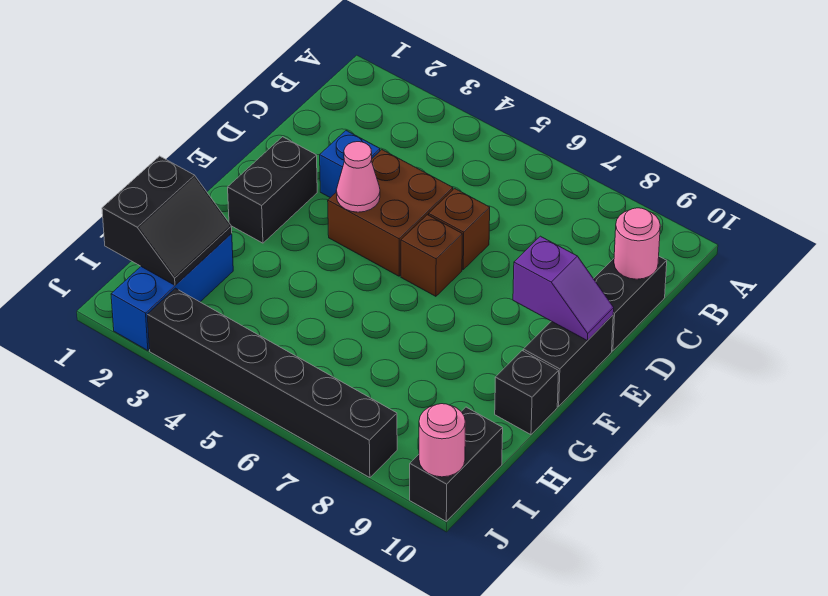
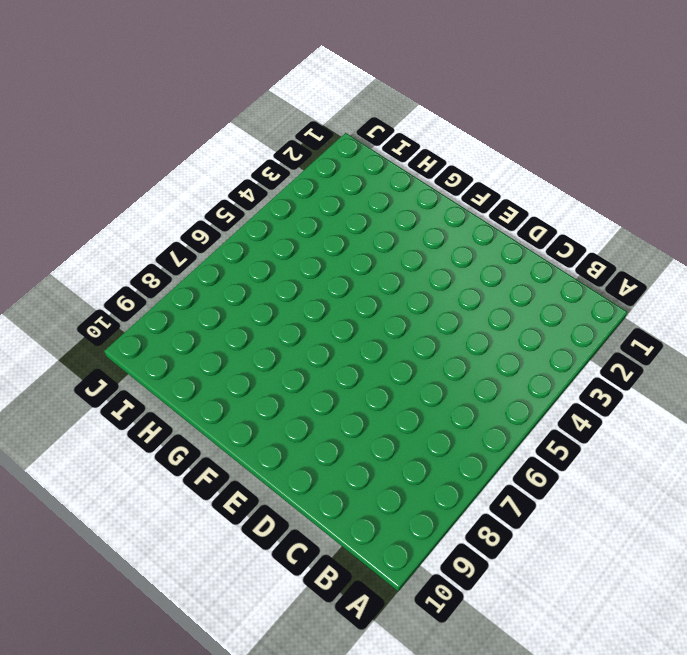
none -> black brick C10:D10 level 1
none -> blue brick D3 level 1
none -> brown brick D4:E5 level 1

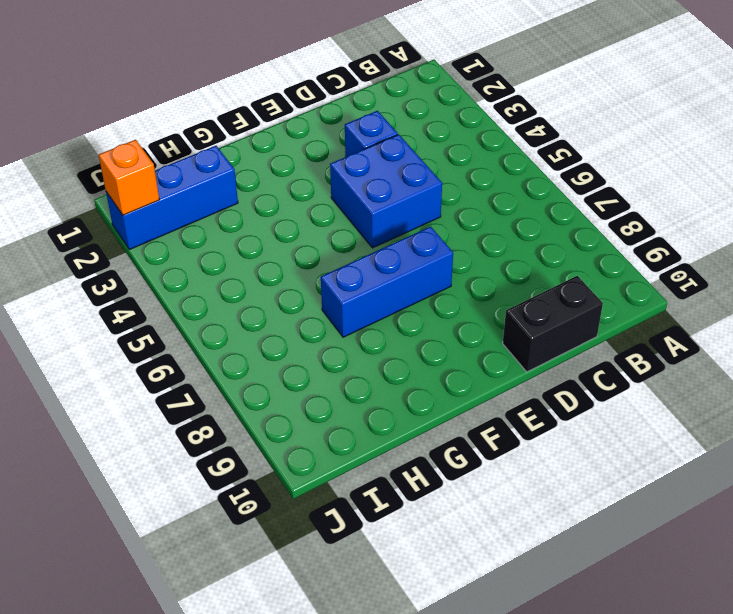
blue brick D4:E5 level 1 -> brown brick D4:E5 level 1
blue brick E7:G7 level 1 -> none
orange brick J2 level 2 -> none
none -> brown brick D6 level 1
none -> black brick E2:F2 level 1
none -> brown brick E6 level 1

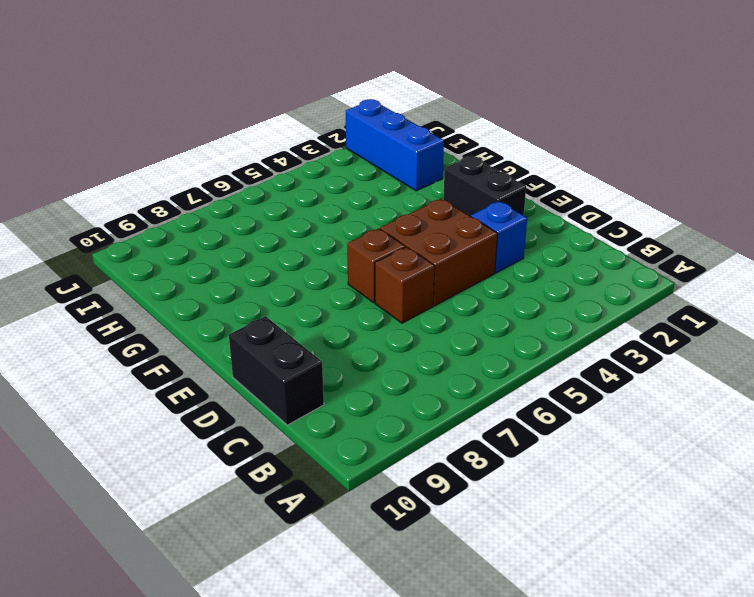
none -> black brick E10:F10 level 1
none -> black brick G10 level 1
none -> black brick I10:J10 level 1

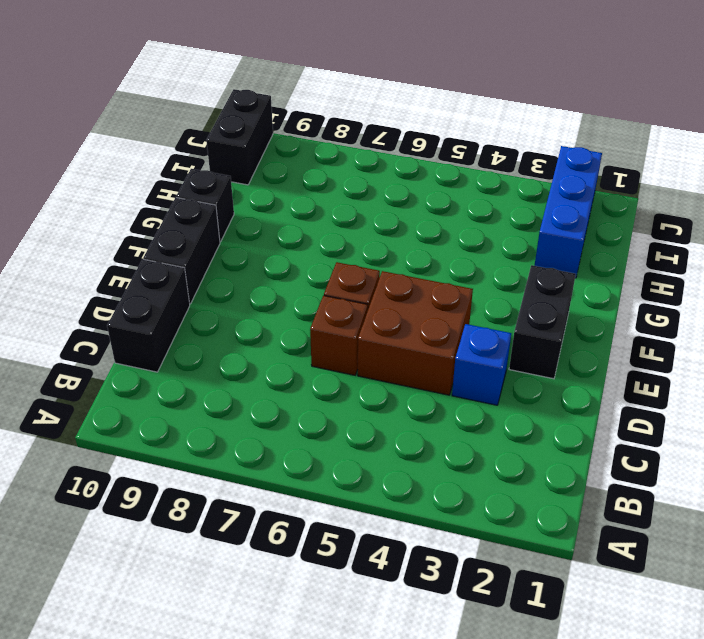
none -> black brick J3:J8 level 1
none -> pink round brick C10 level 2
none -> pink cone E4 level 2

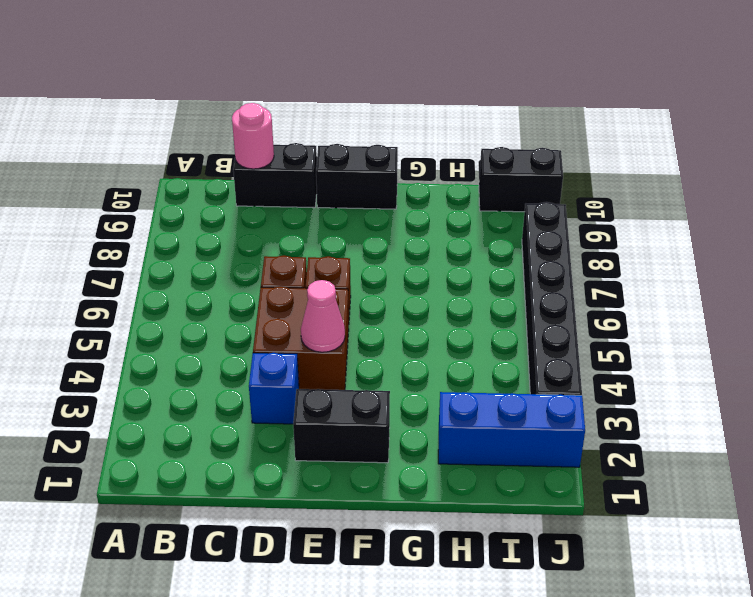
none -> black brick G10 level 1
none -> purple slope E9:E10 level 2 top 9
none -> black slope H1:I2 level 2 top 1

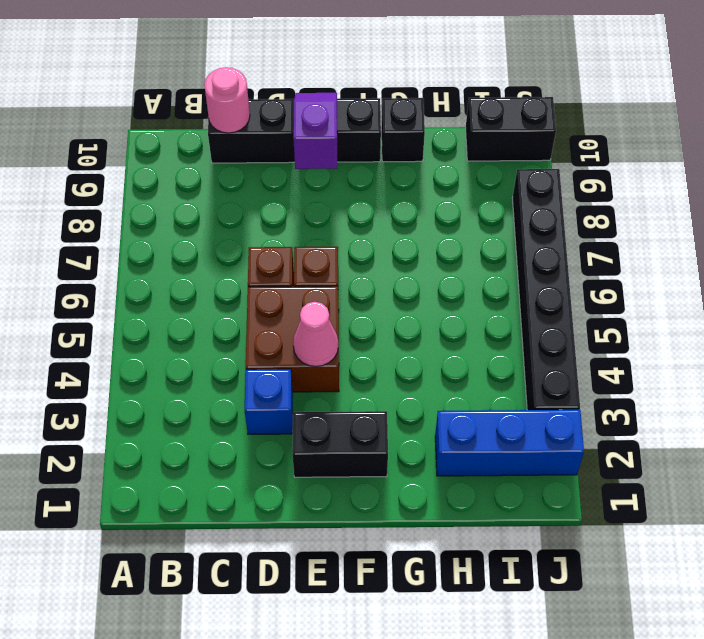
none -> black slope H1:I2 level 2 top 1
none -> pink round brick J10 level 2

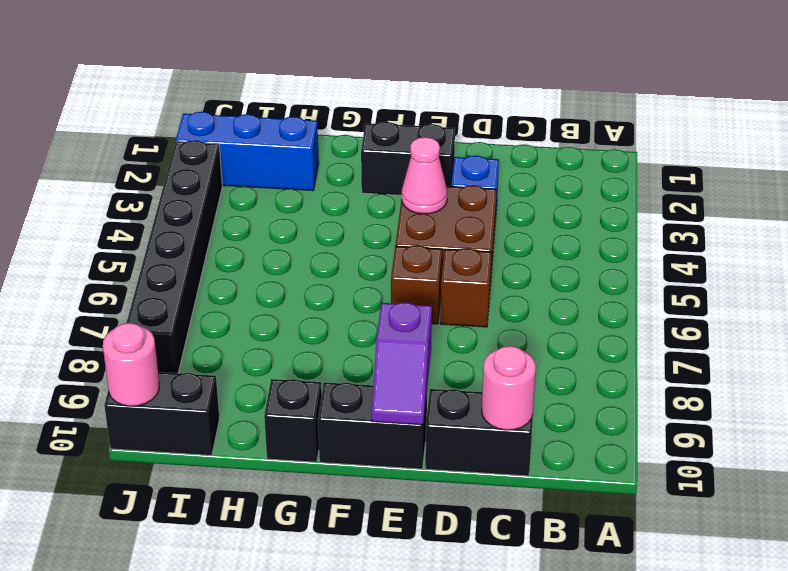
none -> black slope H1:I2 level 2 top 1

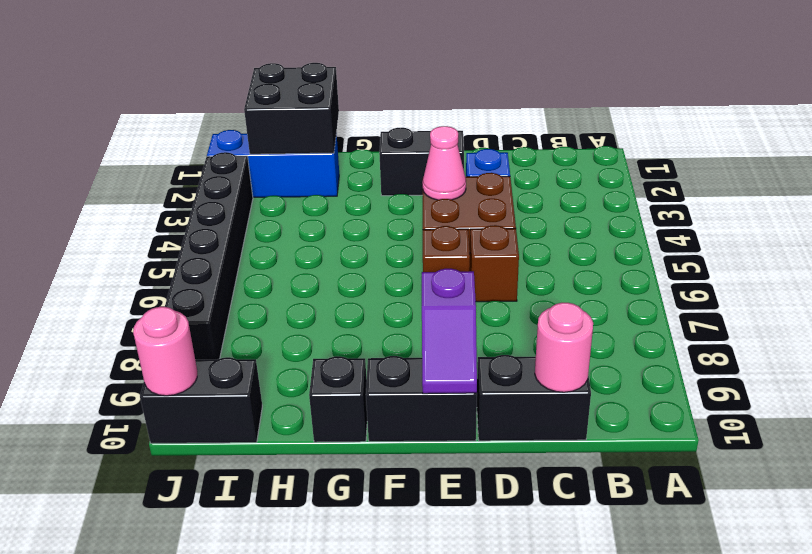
black brick H1:I2 level 2 -> black slope H1:I2 level 2 top 1

